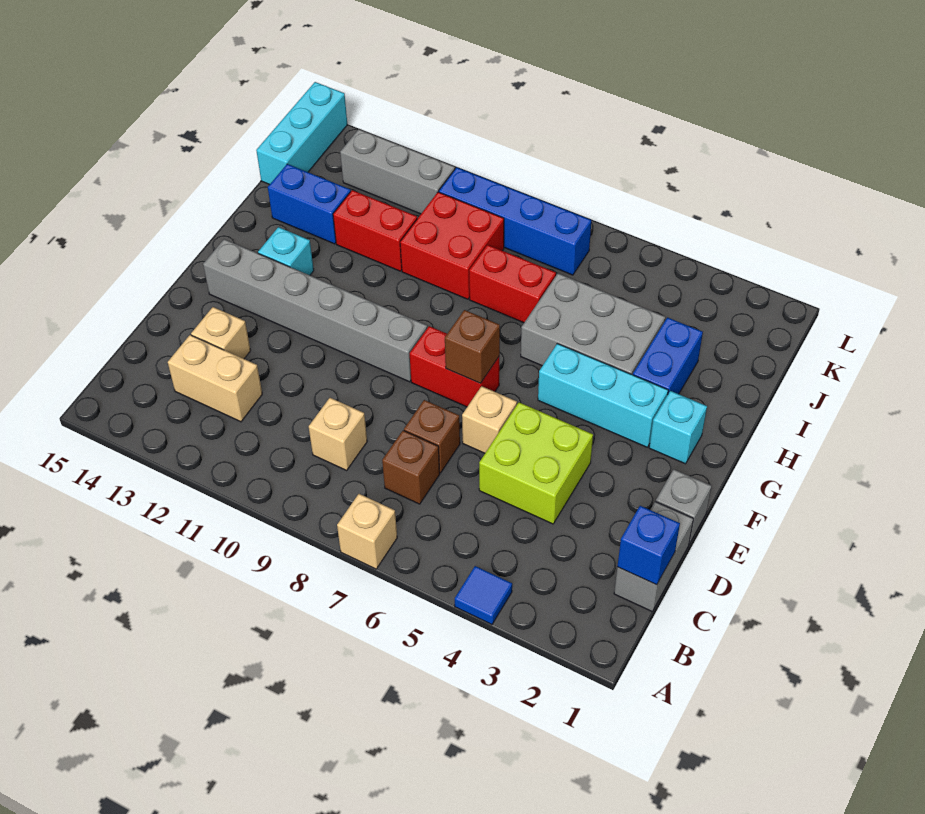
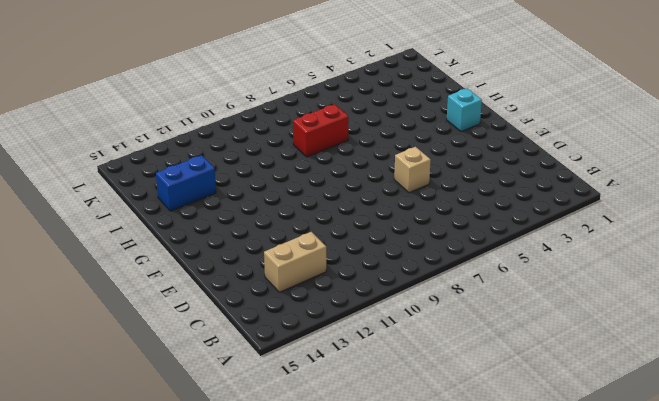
none -> blue tile A4 level 1
none -> tan brick A7 level 1
none -> grey brick C1:D1 level 1

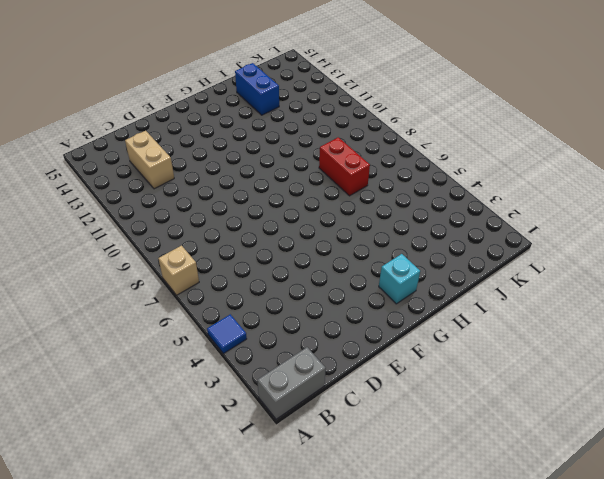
grey brick A1:B1 level 1 -> grey brick C1:D1 level 1
none -> brown brick C7 level 1
none -> tan brick C9 level 1
none -> lime brick D4:E5 level 1

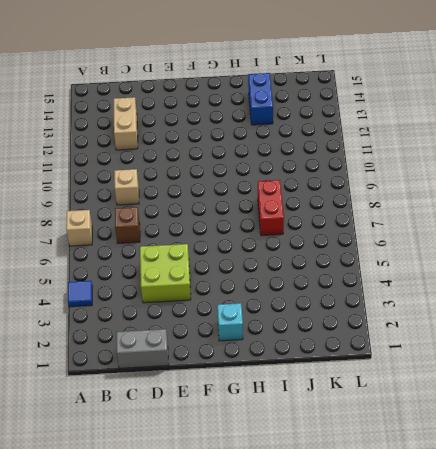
none -> brown brick D7 level 1
none -> tan brick D13 level 1
none -> grey brick E1 level 1

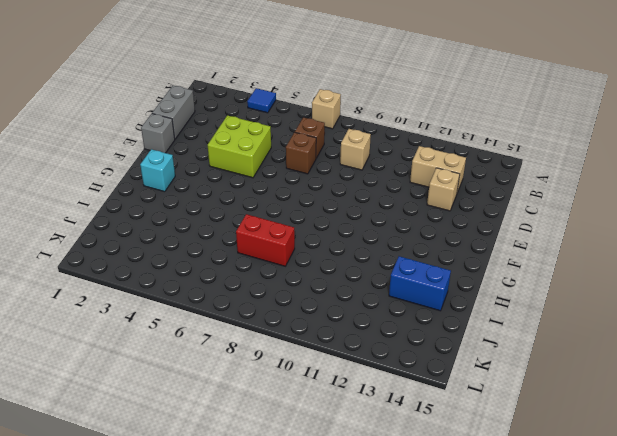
none -> tan brick E6 level 1
none -> red brick F7:F8 level 1
none -> grey brick F9:F14 level 1

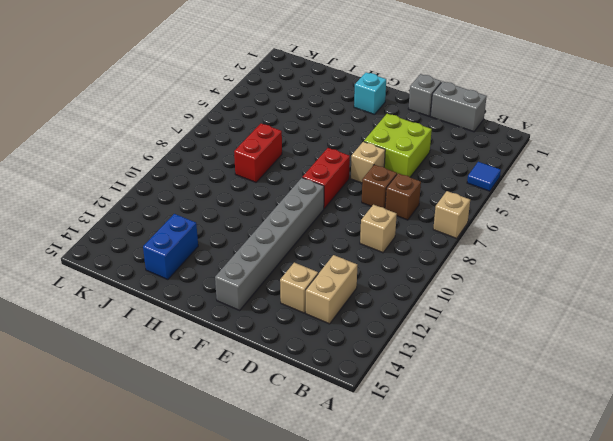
none -> cyan brick G3:G5 level 1
none -> cyan brick G13 level 1
none -> blue brick H3:I3 level 1

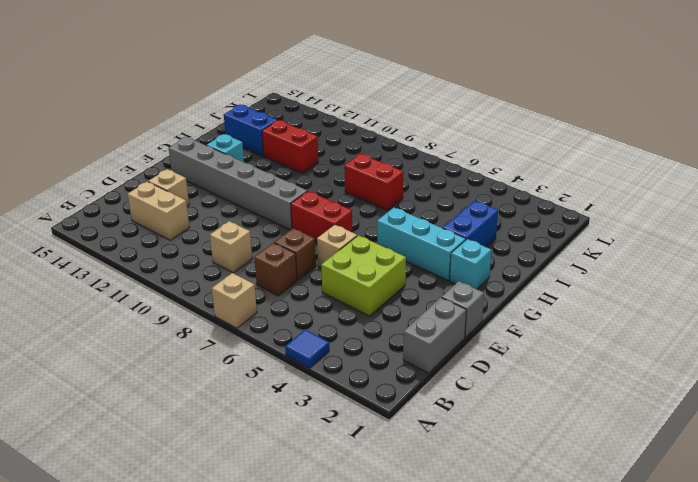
none -> grey brick H4:I6 level 1
none -> red brick I9:J10 level 1
none -> cyan brick J15:L15 level 1

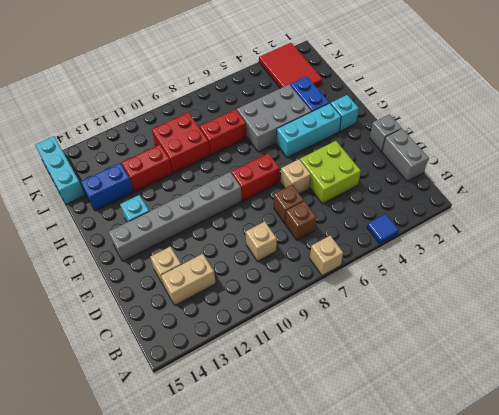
red tile J2:L3 level 1 -> none
none -> blue brick K7:K10 level 1
none -> grey brick K11:K13 level 1
none -> blue brick C1 level 2

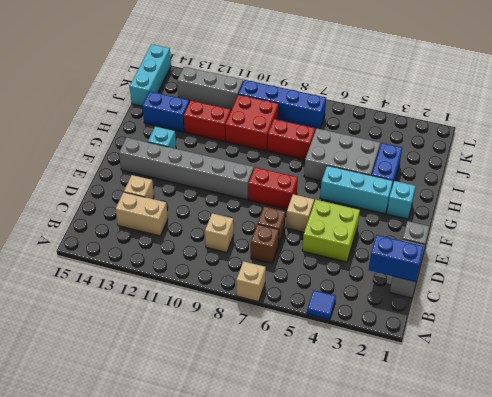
blue brick C1:C2 level 2 -> blue brick C1 level 2
none -> brown brick F7 level 2

